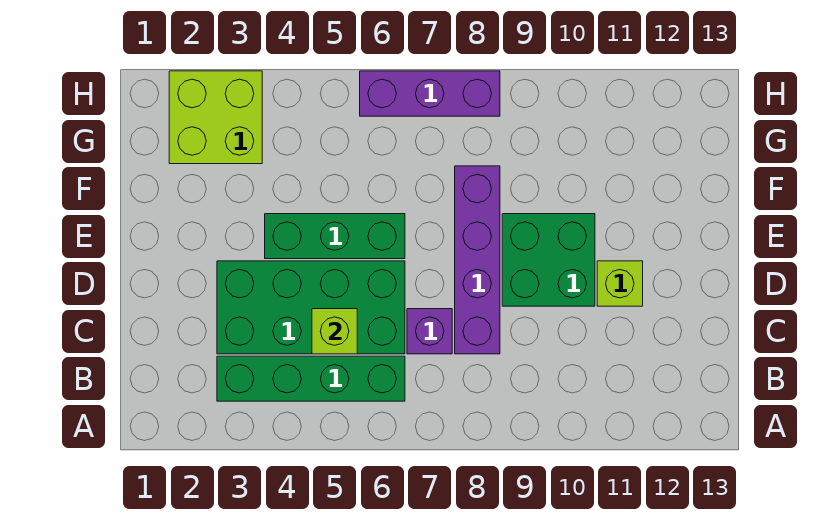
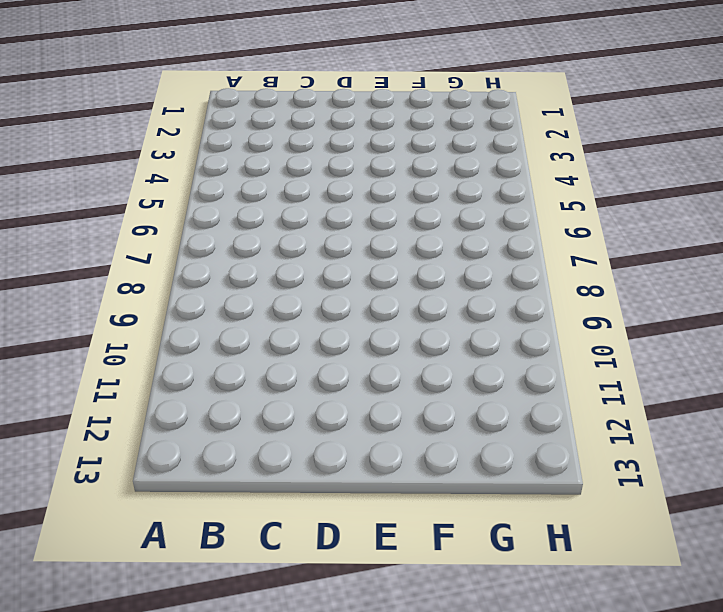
none -> green brick B3:B6 level 1
none -> green brick C3:D6 level 1

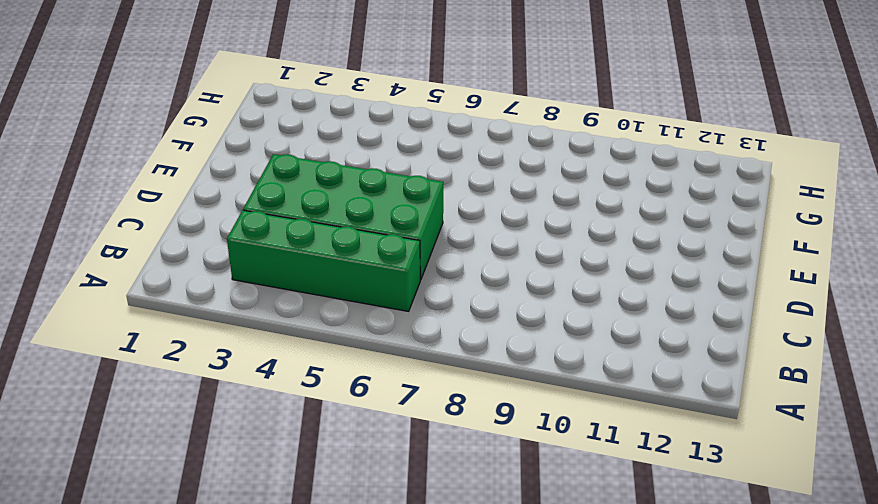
none -> purple brick C7 level 1
none -> purple brick C8:F8 level 1

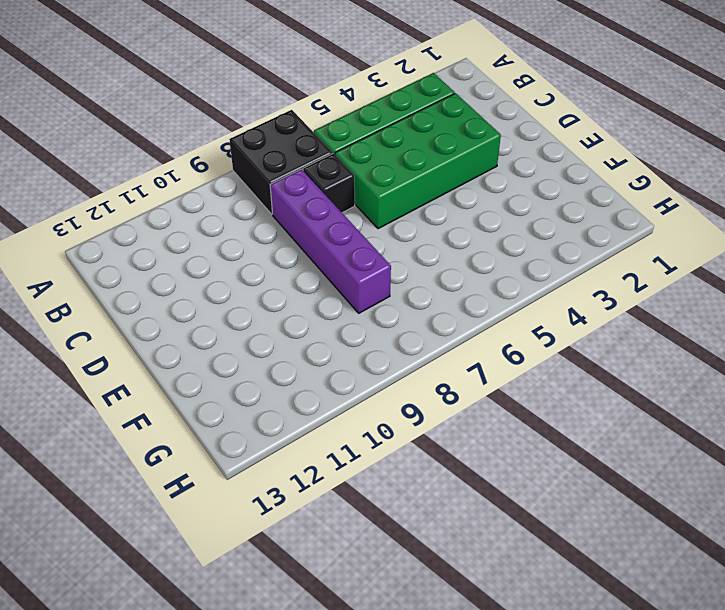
black brick A7:B8 level 1 -> none
black brick C7 level 1 -> purple brick C7 level 1
none -> green brick D9:E10 level 1
none -> lime brick D11 level 1

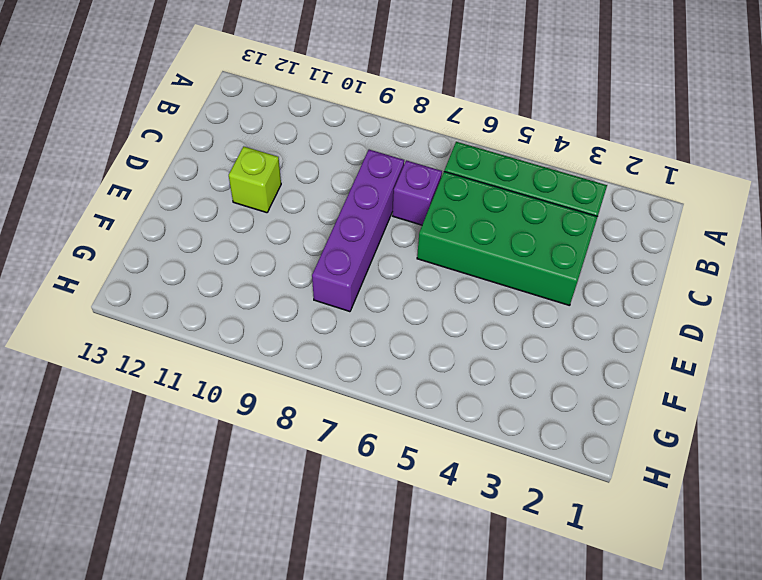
none -> green brick D9:E10 level 1
none -> green brick E4:E6 level 1

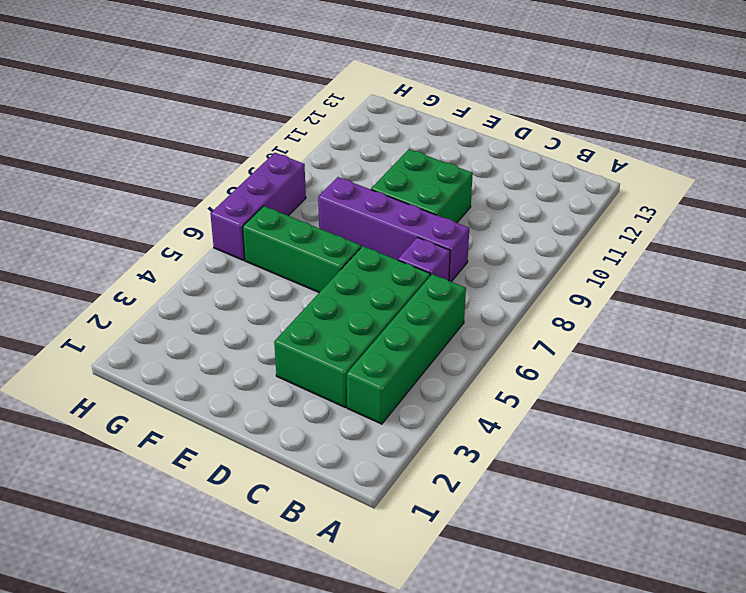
green brick E6:G6 level 1 -> green brick E4:E6 level 1
none -> lime brick D11 level 1
none -> lime brick G2:H3 level 1

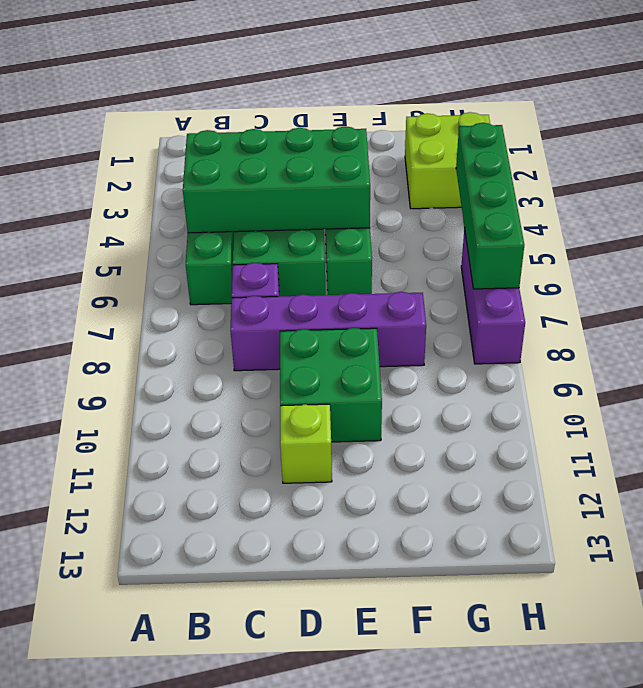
green brick B4:E5 level 2 -> lime brick C5 level 2
green brick H4:H7 level 2 -> none

